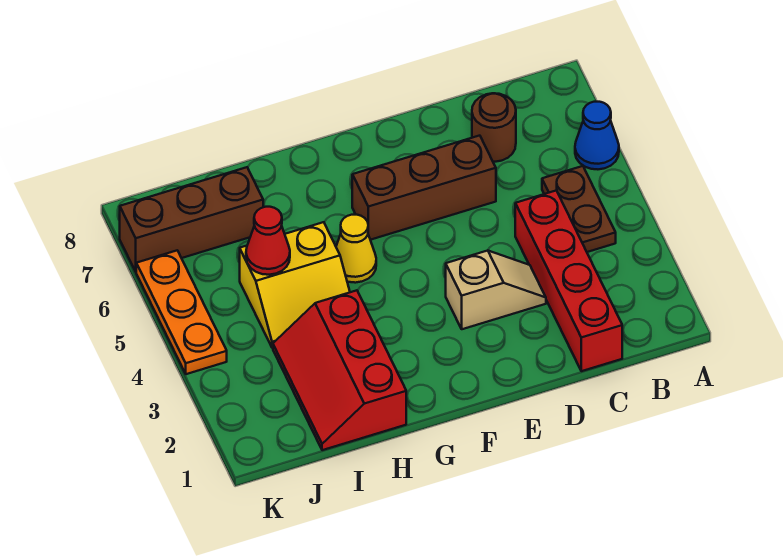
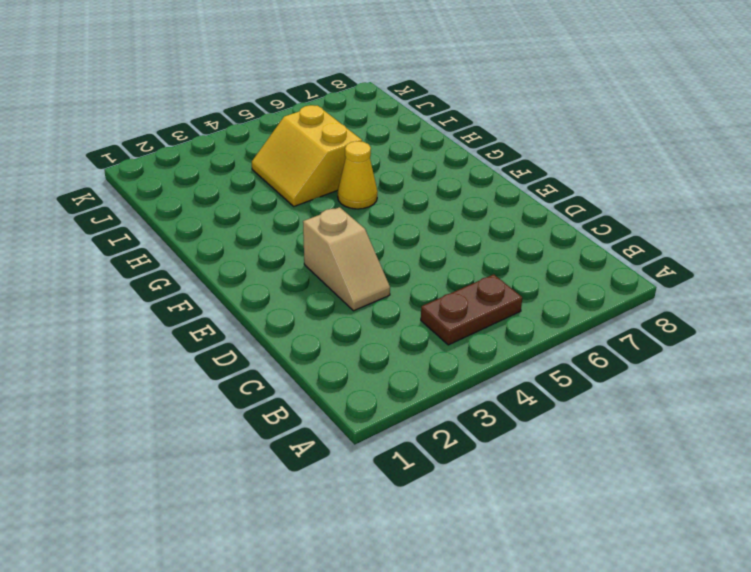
none -> blue cone A6 level 1
none -> red brick C1:C4 level 1
none -> brown round brick C7 level 1

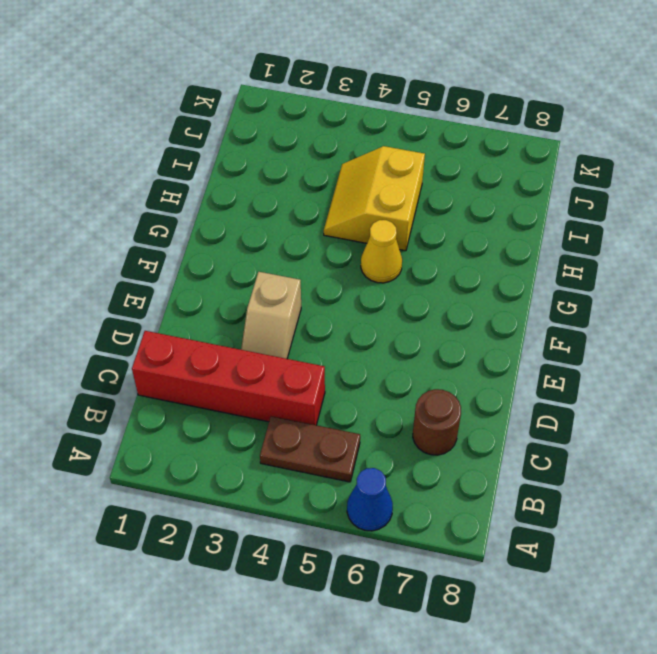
none -> brown brick D6:F6 level 1
none -> red slope H1:I3 level 1 top H
none -> brown brick I7:K7 level 1

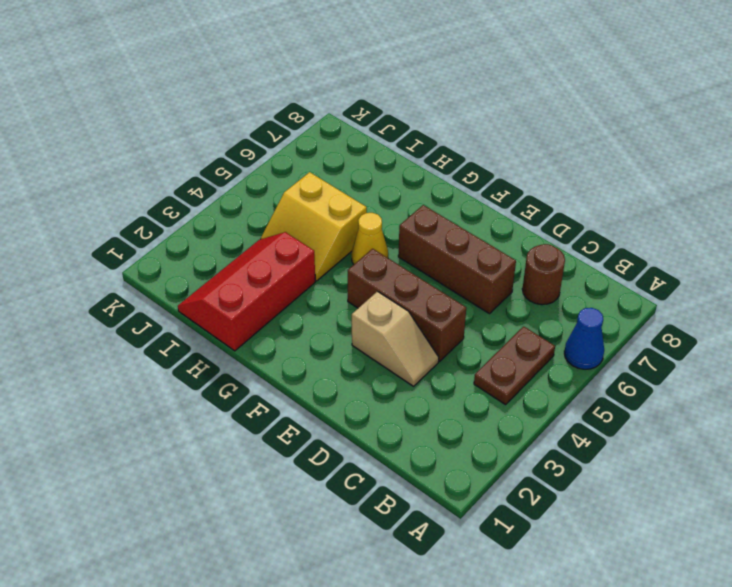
brown brick D4:F4 level 1 -> brown brick I7:K7 level 1
none -> red brick C1:C4 level 1
none -> orange plate K4:K6 level 1
none -> red cone I5 level 2

